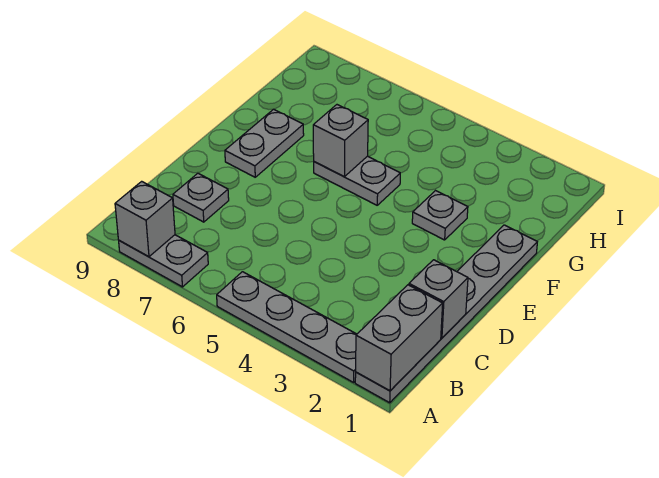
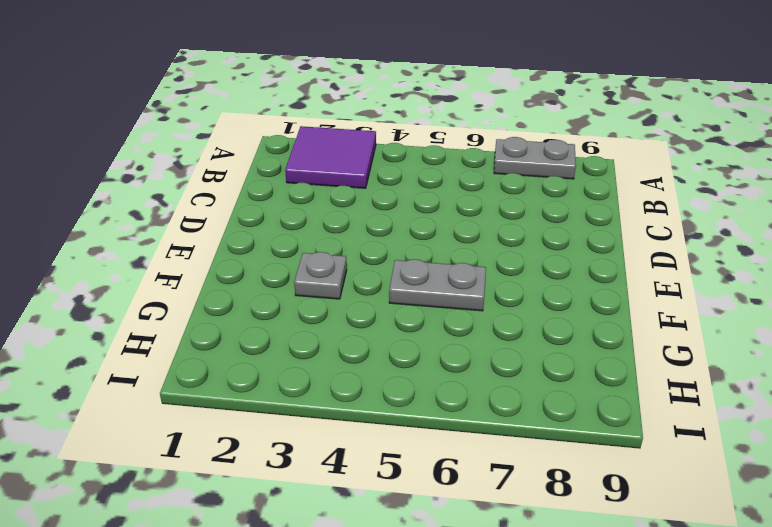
purple tile A2:B3 level 1 -> grey plate A2:A5 level 1
none -> grey plate A1:F1 level 1
none -> grey plate C8 level 1

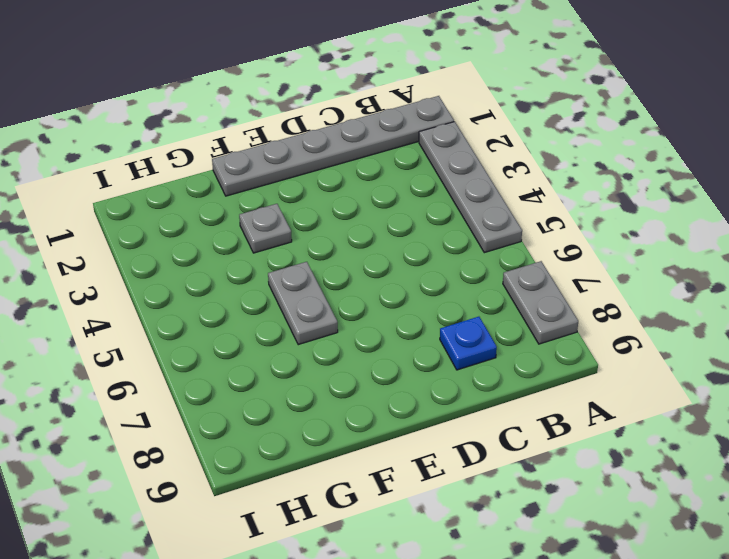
blue plate C8 level 1 -> grey plate C8 level 1
none -> grey plate E8:F8 level 1
none -> grey brick A1:B1 level 2

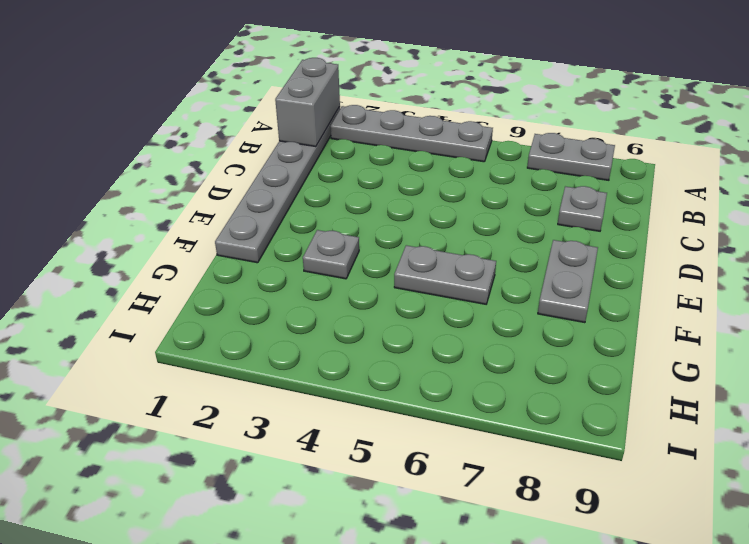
none -> grey brick A8 level 2
none -> grey brick C1 level 2

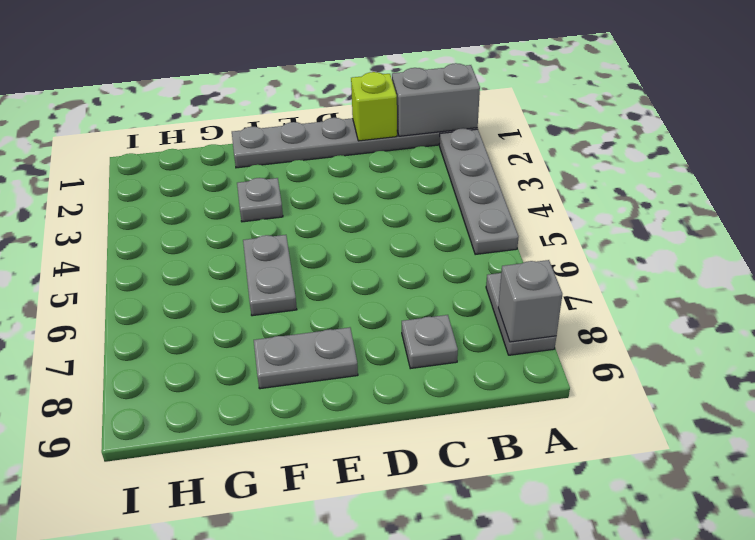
lime brick C1 level 2 -> grey brick C1 level 2
none -> grey brick F6 level 2

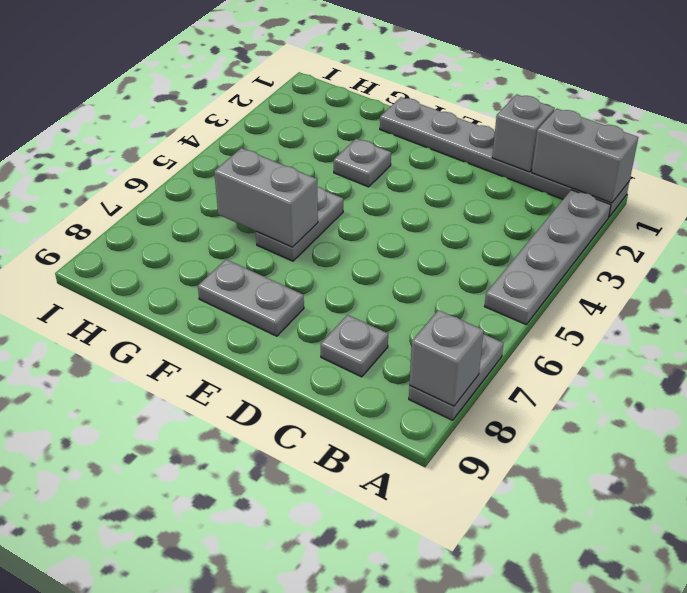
grey brick F6:G6 level 2 -> grey brick F6 level 2

